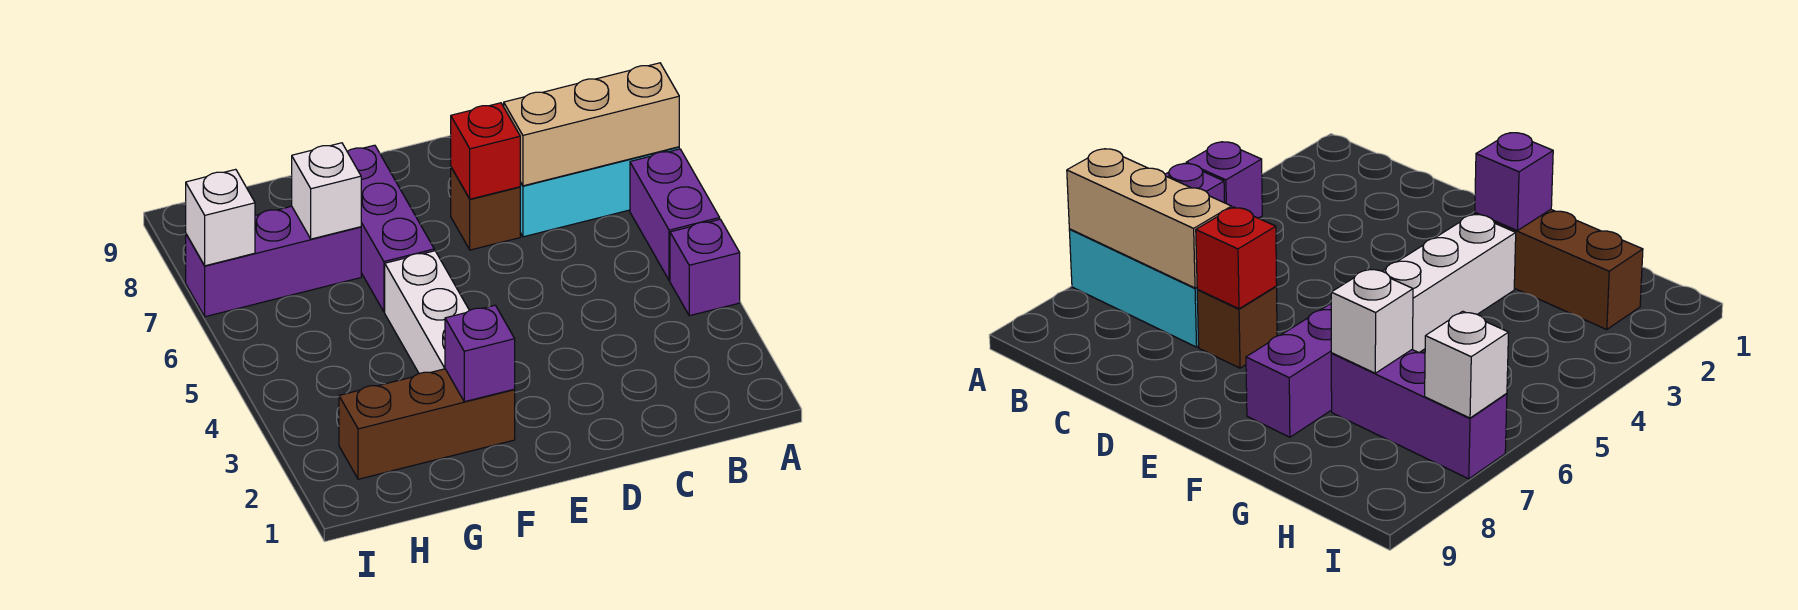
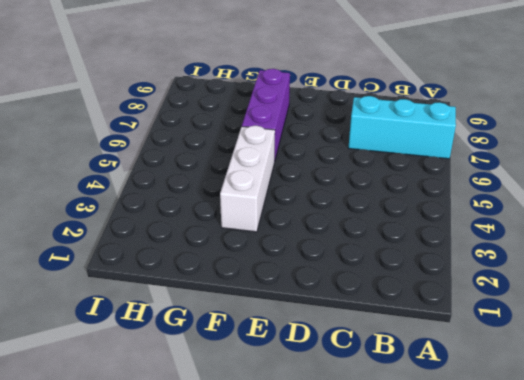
none -> purple brick A4 level 1
none -> purple brick A5:A6 level 1
none -> brown brick D7 level 1

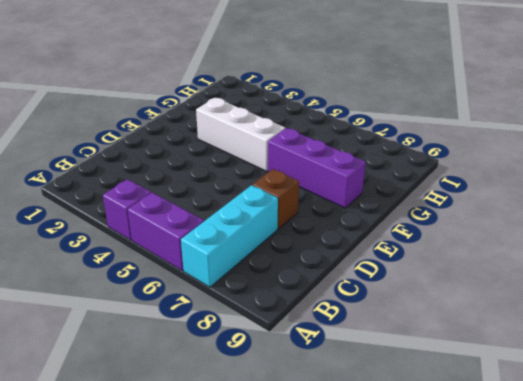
none -> brown brick F2:H2 level 1
none -> purple brick G7:I7 level 1
none -> tan brick A7:C7 level 2

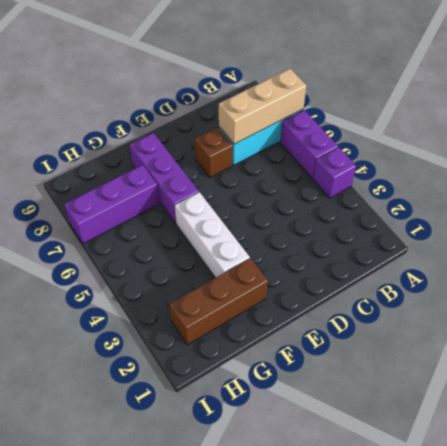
none -> red brick D7 level 2
none -> purple brick F2 level 2
none -> white brick G7 level 2

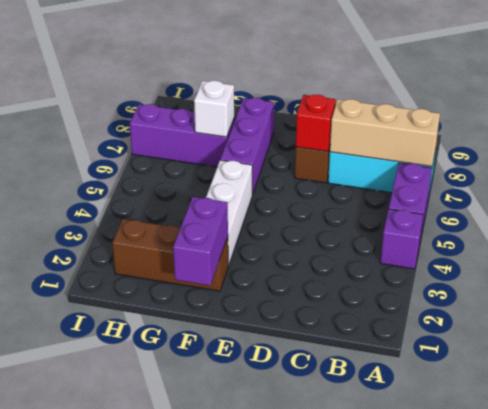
purple brick F1:F2 level 2 -> purple brick F2 level 2
none -> white brick I7 level 2

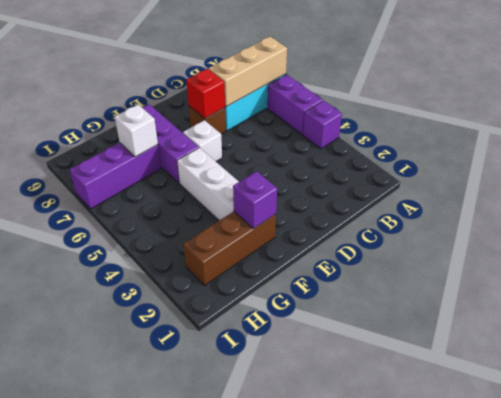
white brick E6 level 1 -> white brick I7 level 2

